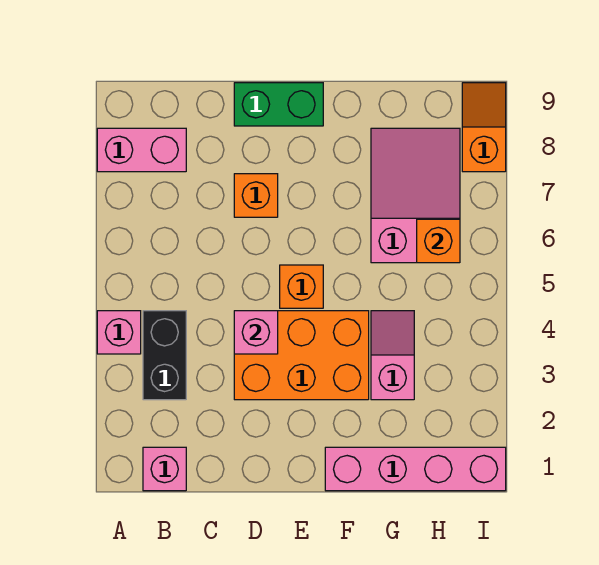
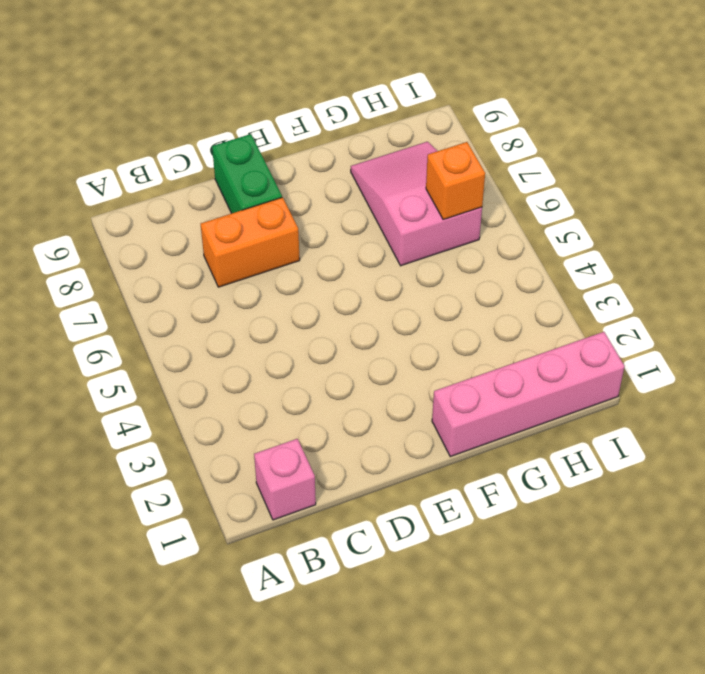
orange brick C7:D7 level 1 -> orange brick D7 level 1
green brick D8:D9 level 1 -> green brick D9:E9 level 1
none -> pink brick A4 level 1
none -> pink brick A8:B8 level 1
none -> black brick B3:B4 level 1

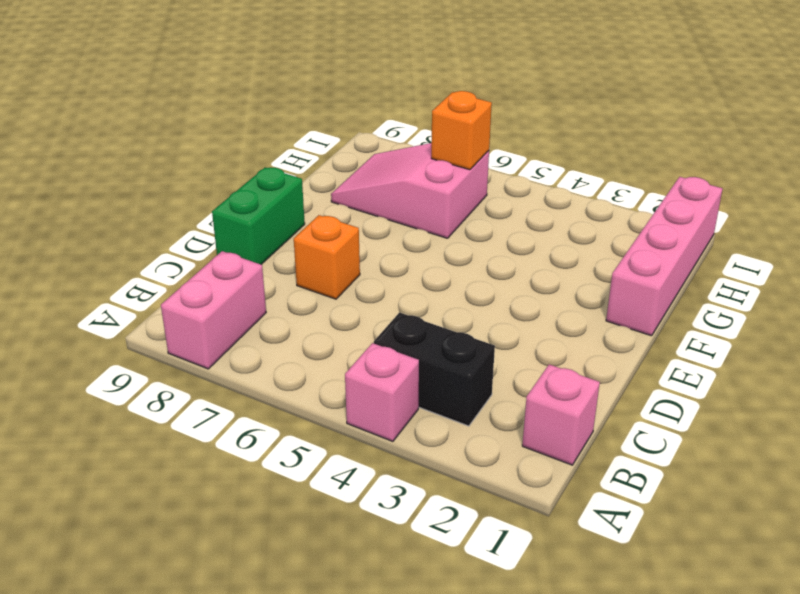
none -> orange brick D3:F4 level 1
none -> orange brick E5 level 1
none -> pink slope G3:G4 level 1 top 3

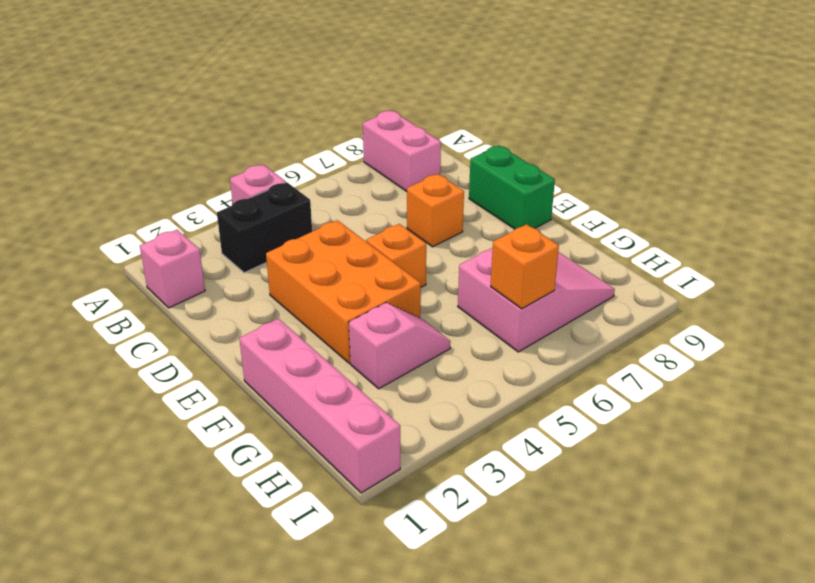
none -> orange slope I8:I9 level 1 top 8
none -> pink brick D4 level 2

